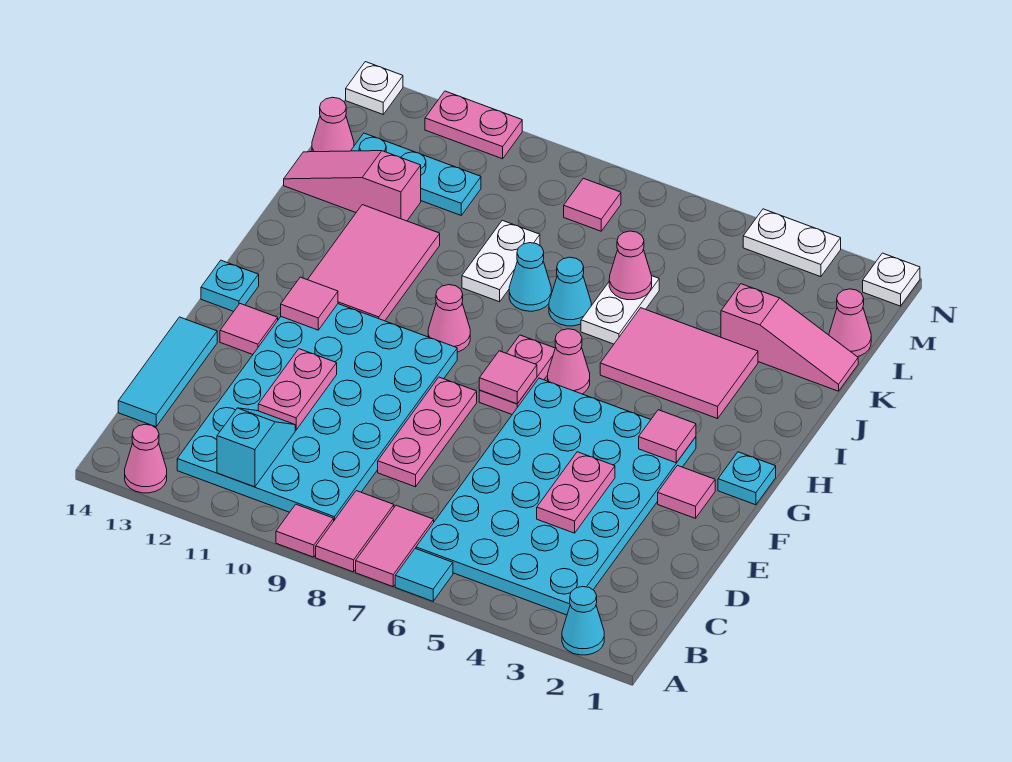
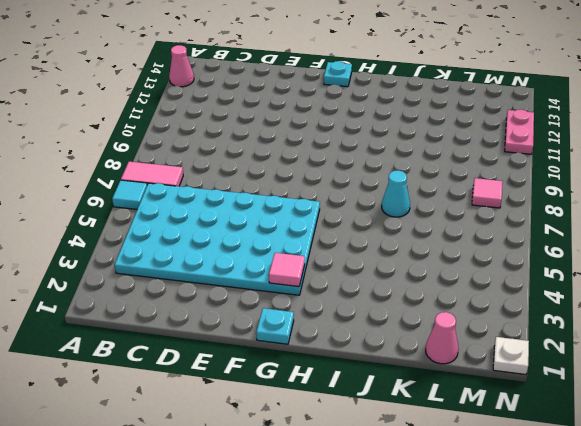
none -> cyan cone A2 level 1
none -> pink tile A8:B8 level 1
none -> pink tile A9 level 1
none -> cyan plate B9:G12 level 1

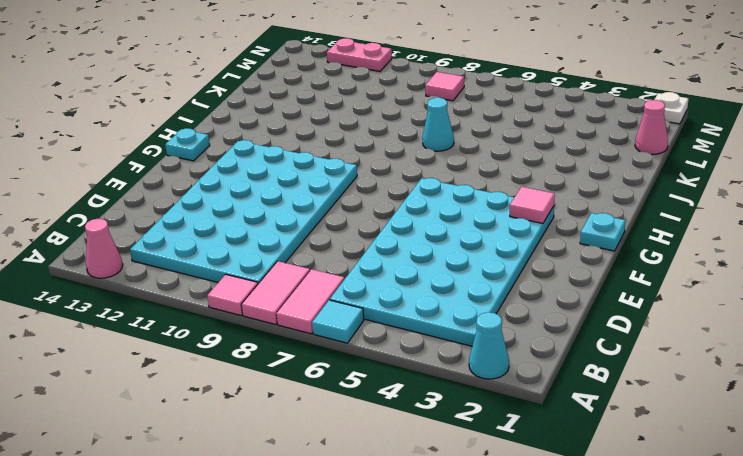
none -> cyan tile C14:E14 level 1
none -> pink plate D8:F8 level 1
none -> pink tile F2 level 1
none -> pink tile F13 level 1

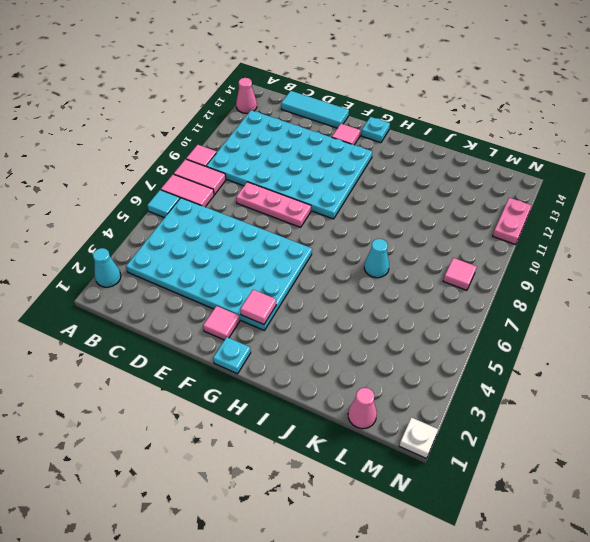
none -> pink plate G7:H7 level 1
none -> pink cone H6 level 1
none -> pink cone H9 level 1
none -> pink tile H11:J12 level 1

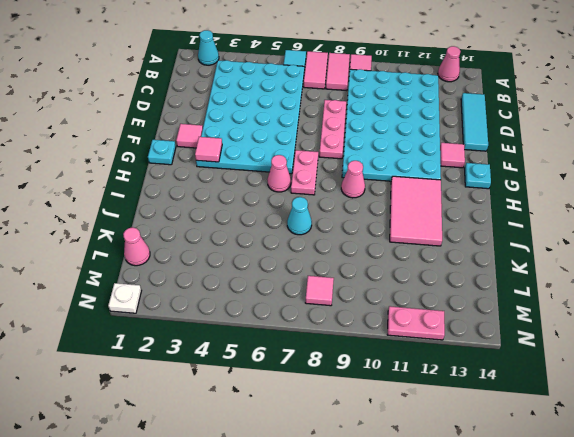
none -> pink tile I3:J5 level 1
none -> white plate J6:K6 level 1
none -> cyan cone J8 level 1
none -> white plate J9:K9 level 1

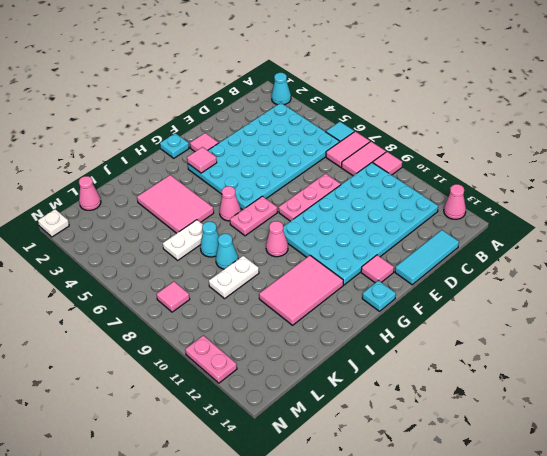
none -> pink slope K1:K3 level 1 top 3
none -> pink slope K12:K14 level 1 top 12
none -> cyan plate L11:L13 level 1
none -> pink cone L14 level 1

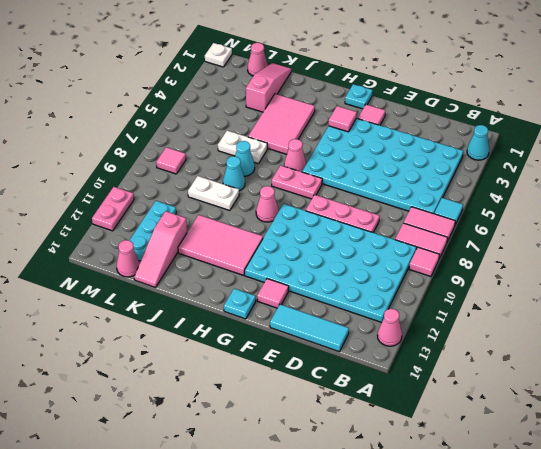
none -> white plate N3:N4 level 1
none -> white plate N14 level 1
none -> cyan slope B11:C11 level 2 top B
none -> pink plate D4:E4 level 2

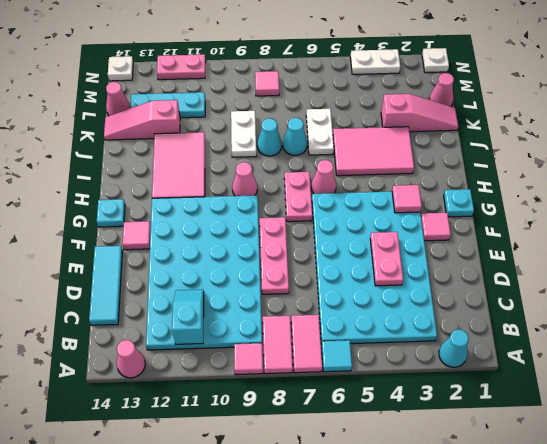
none -> pink plate D11:E11 level 2
none -> pink tile G7 level 2
none -> pink tile G12 level 2
none -> pink cone K6 level 2

